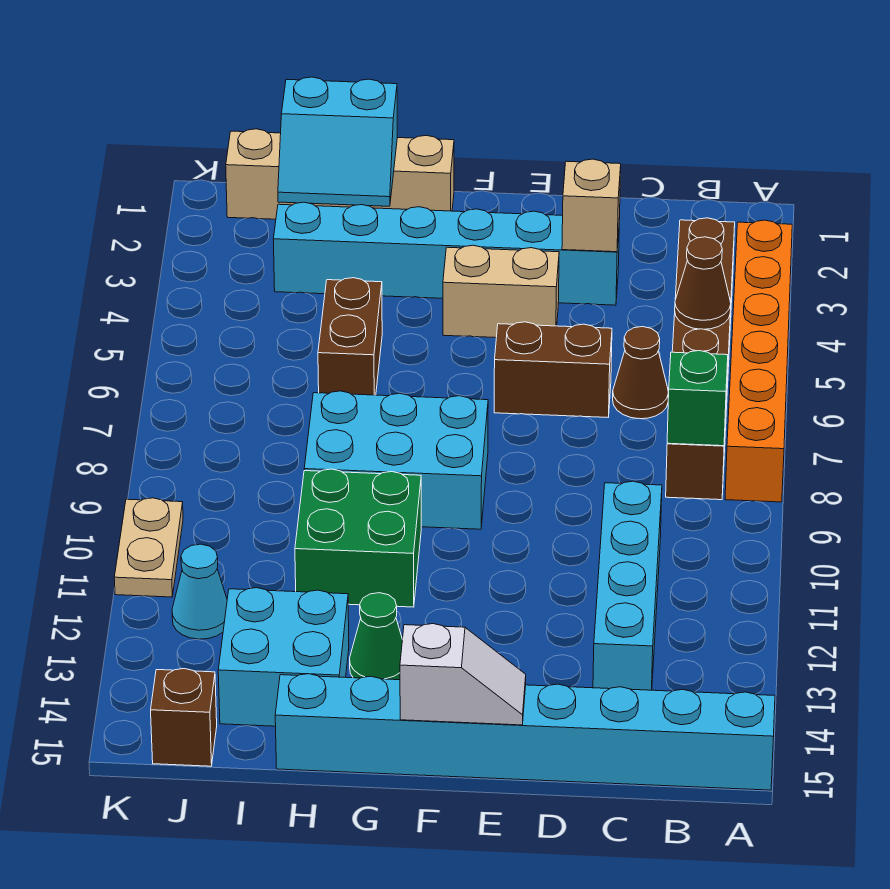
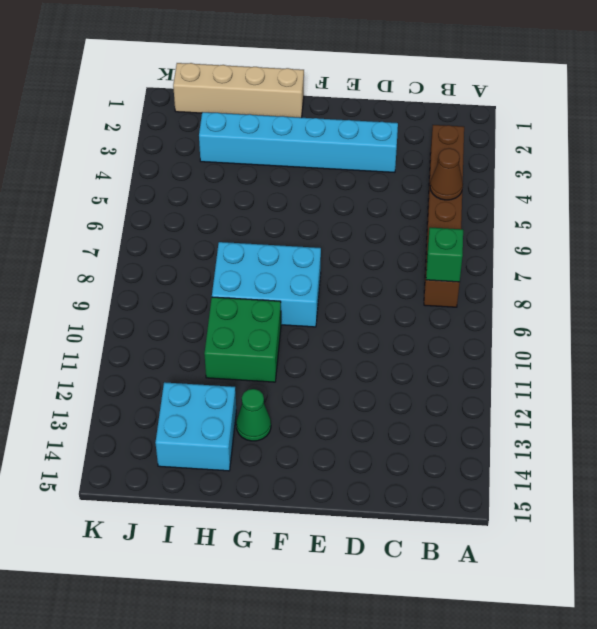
none -> orange brick A3:A8 level 1
none -> cyan brick A15:H15 level 1
none -> brown cone C6 level 1

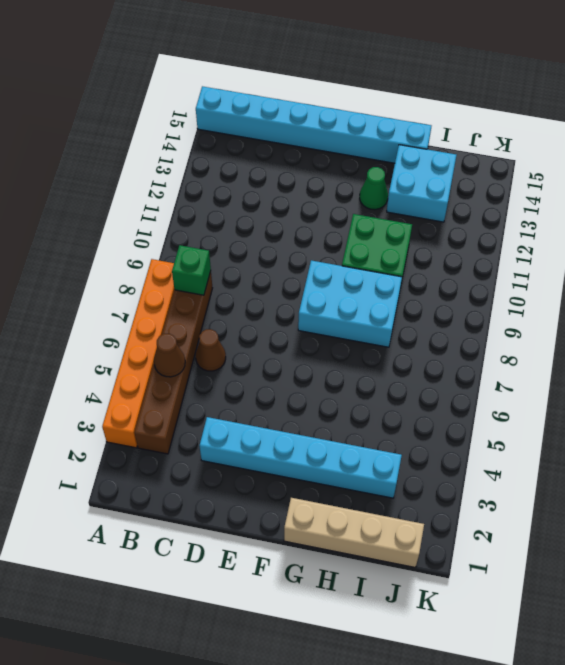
none -> cyan brick C10:C13 level 1
none -> brown brick D6:E6 level 1
none -> tan brick E4:F4 level 1

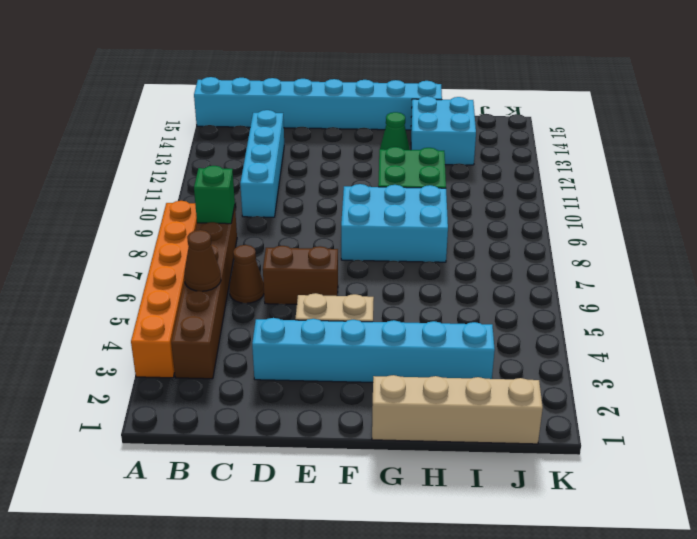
none -> brown brick H5:H6 level 1
none -> cyan cone J12 level 1
none -> brown brick J15 level 1

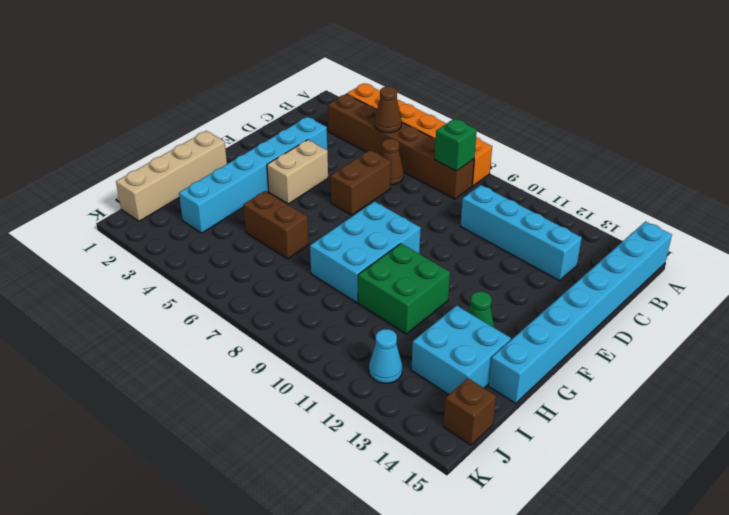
none -> tan plate K10:K11 level 1
none -> tan brick D3 level 2
none -> white slope E15:F15 level 2 top F

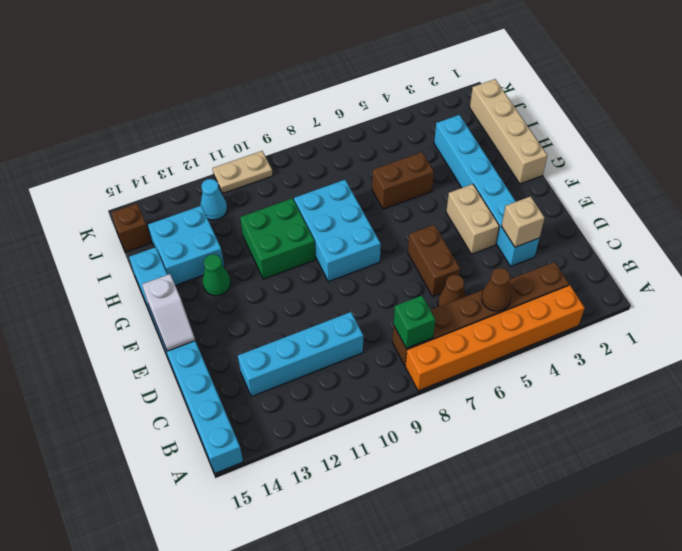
none -> cyan slope H1:I2 level 2 top 1

